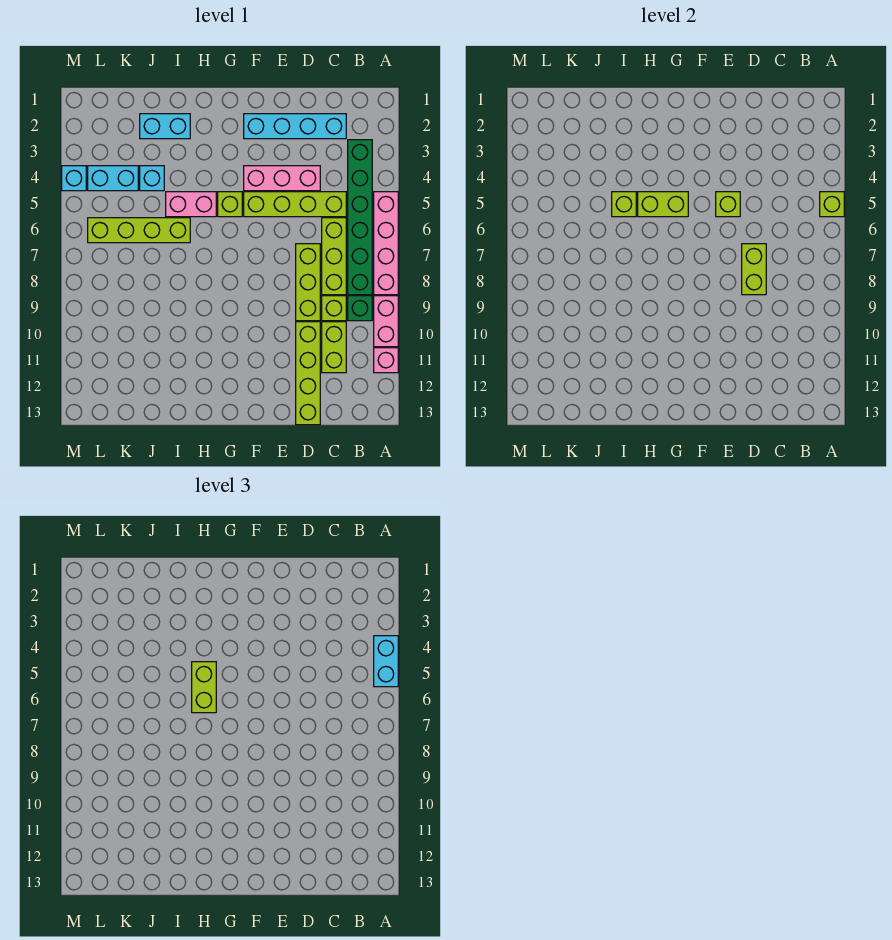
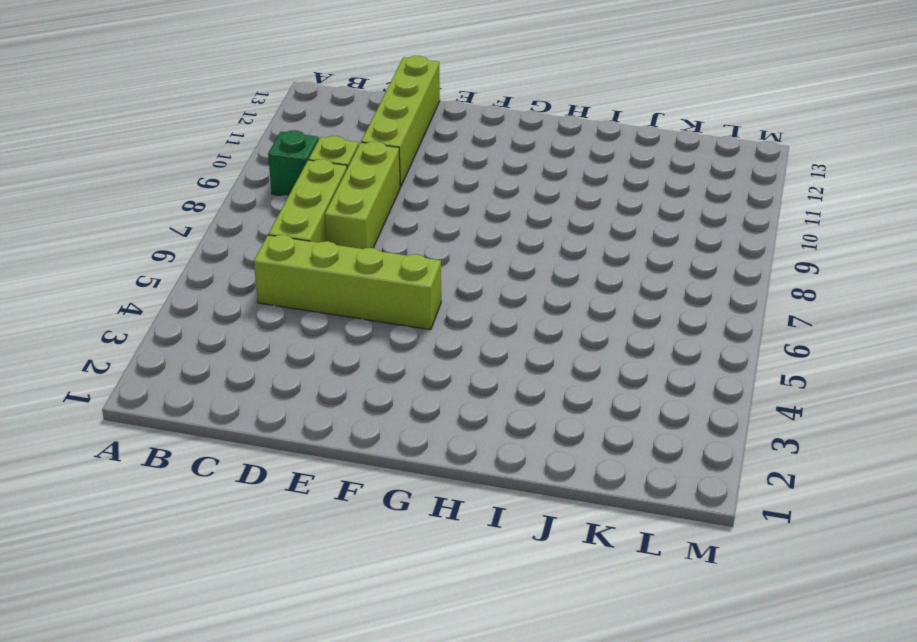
none -> pink brick A5:A8 level 1
none -> pink brick A9:A10 level 1
none -> pink brick A11 level 1

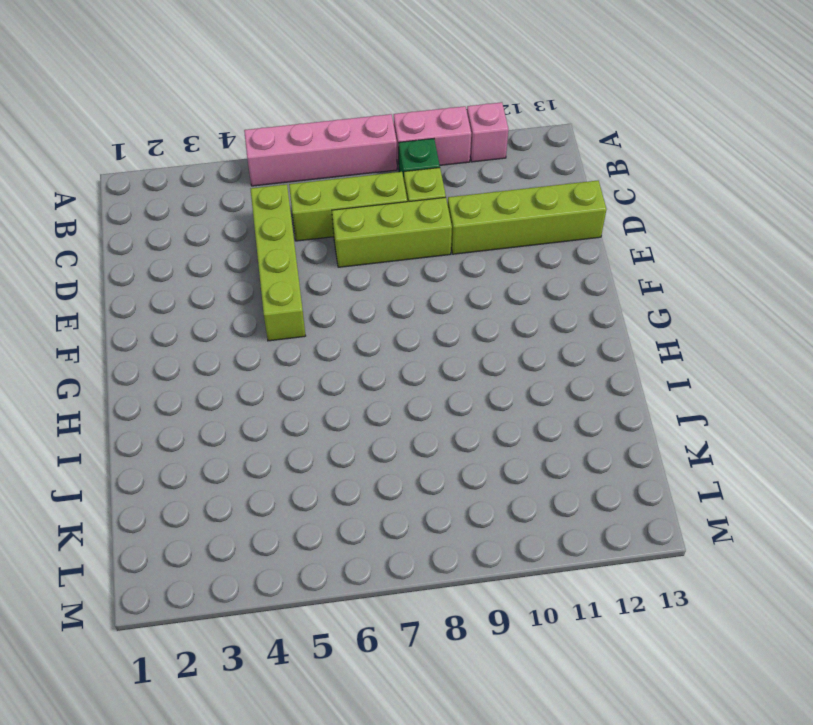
none -> green brick B3:B8 level 1
none -> cyan brick C2:F2 level 1
none -> lime brick C10:C11 level 1

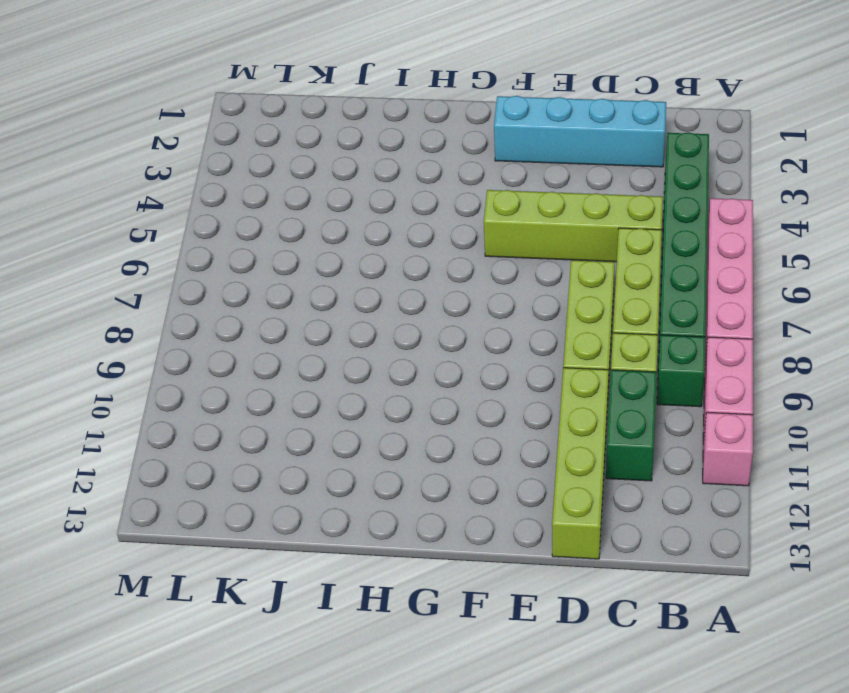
green brick C10:C11 level 1 -> lime brick C10:C11 level 1
none -> pink brick D4:F4 level 1
none -> lime brick G5 level 1
none -> pink brick H5:I5 level 1

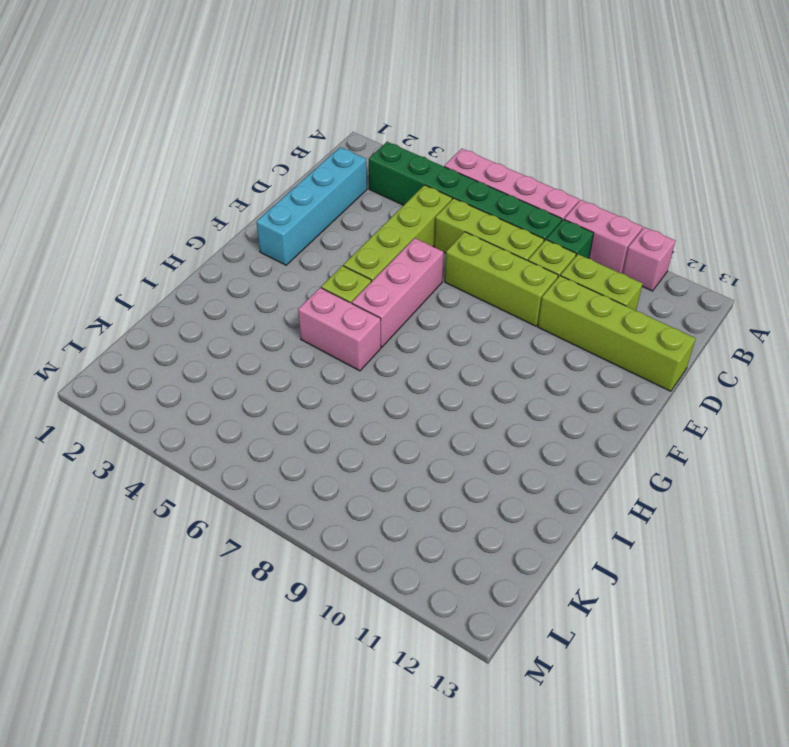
pink brick E6:G6 level 1 -> pink brick D4:F4 level 1
pink brick H5:H6 level 1 -> pink brick H5:I5 level 1
none -> cyan brick I2:J2 level 1
none -> lime brick I6:L6 level 1
none -> cyan brick J4 level 1

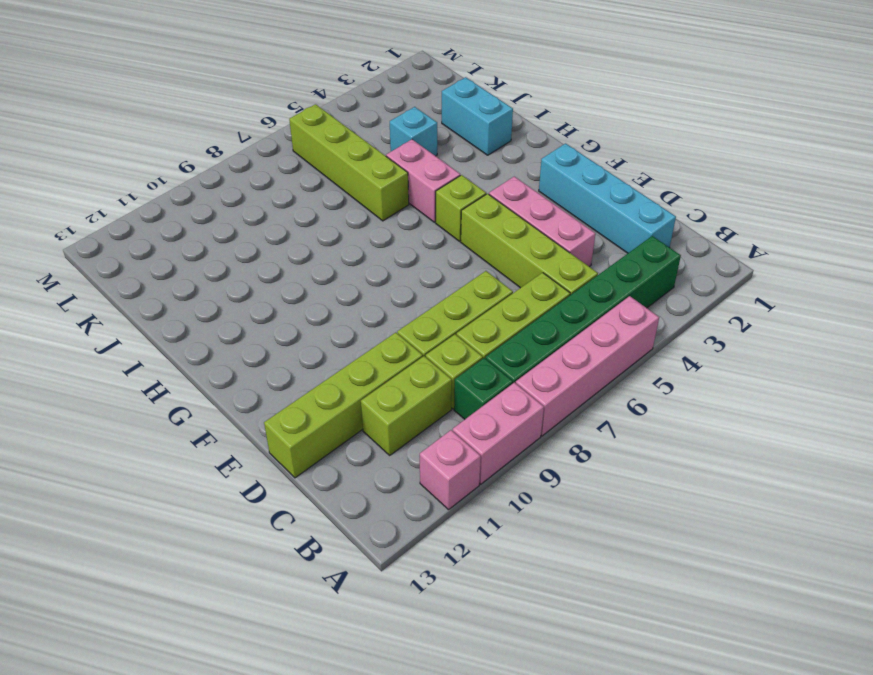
none -> cyan brick K4:L4 level 1
none -> cyan brick M4 level 1
none -> lime brick A5 level 2

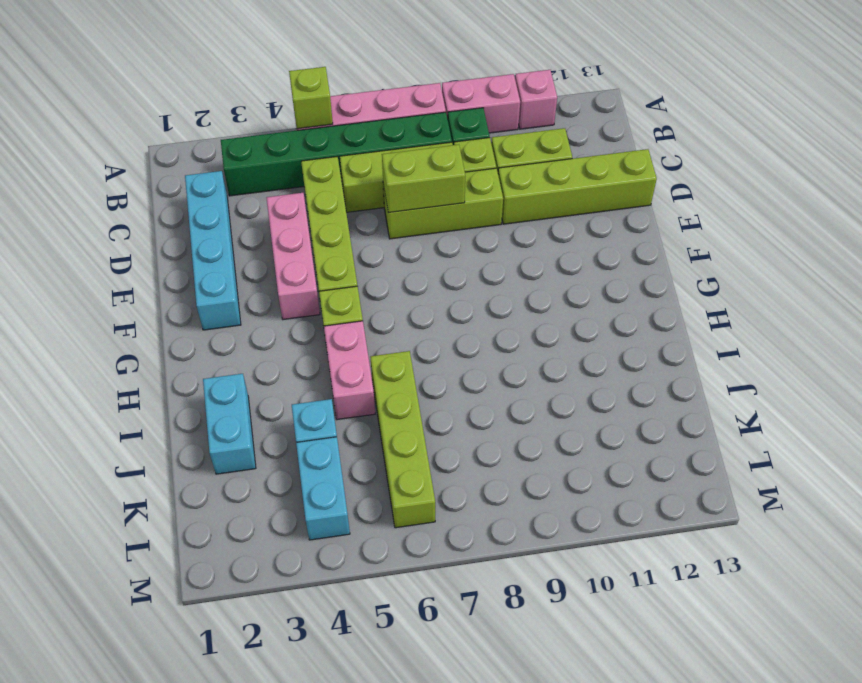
none -> cyan brick M4 level 1
none -> lime brick E5 level 2
none -> lime brick G5:H5 level 2

